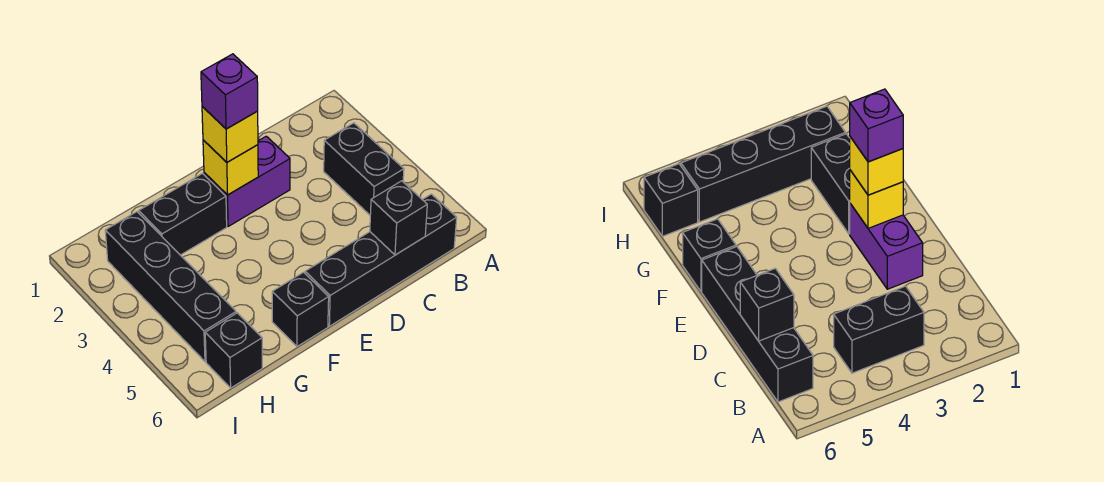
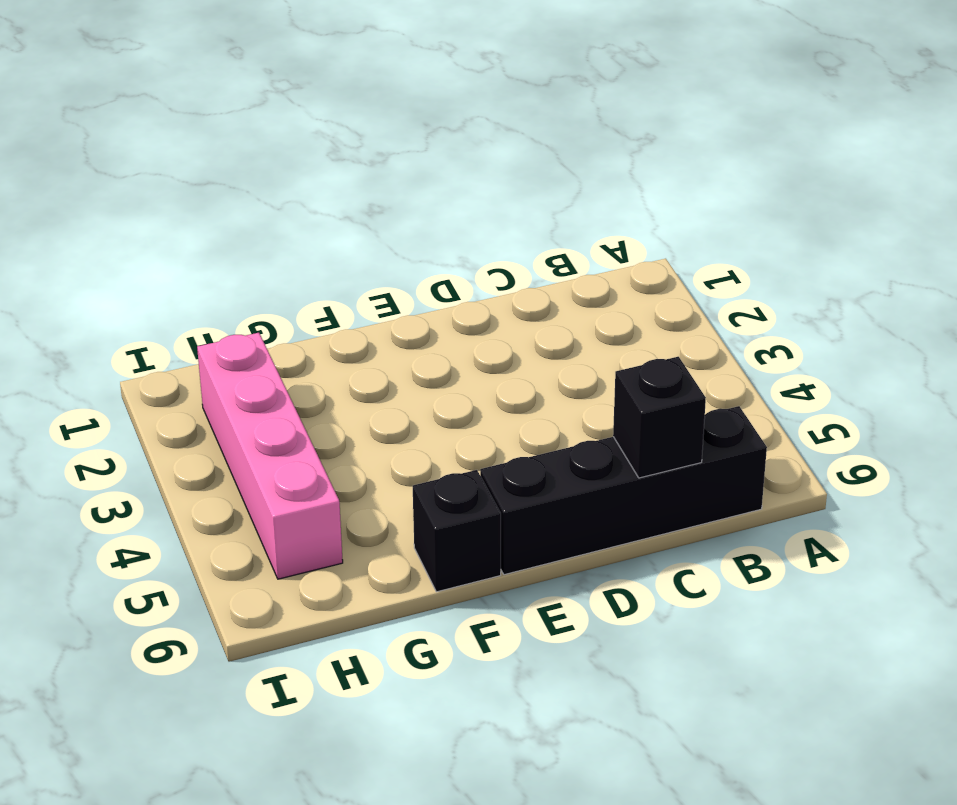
pink brick H2:H5 level 1 -> black brick H2:H5 level 1
none -> black brick B3:B4 level 1
none -> purple brick D2:E2 level 1

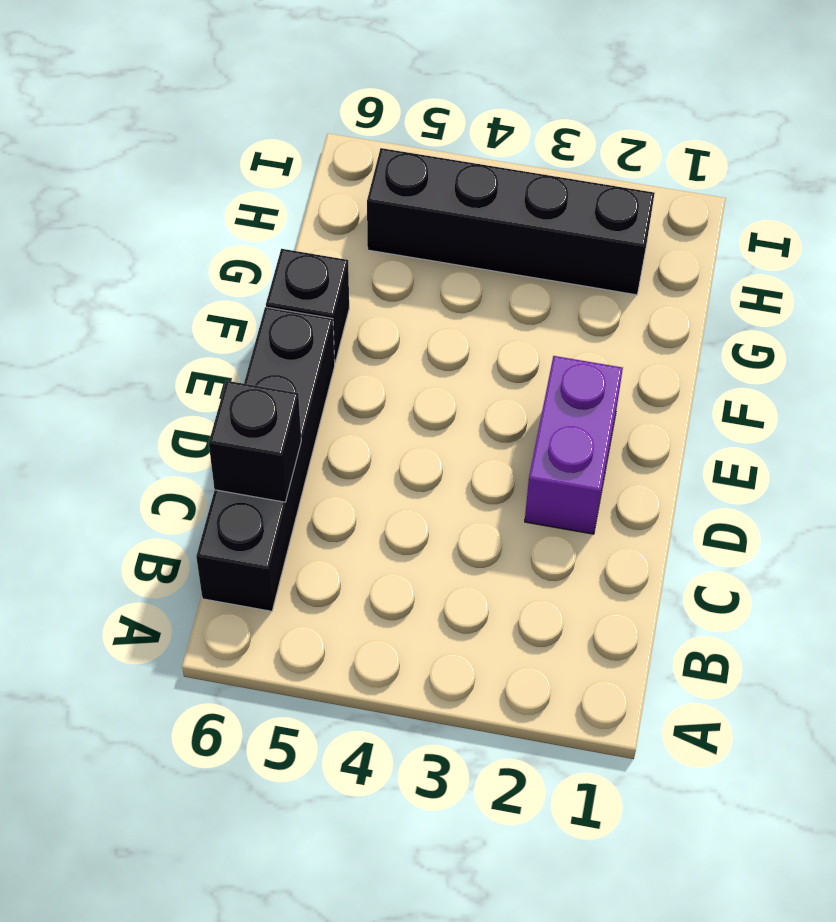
none -> black brick B3:B4 level 1
none -> black brick F2:G2 level 1

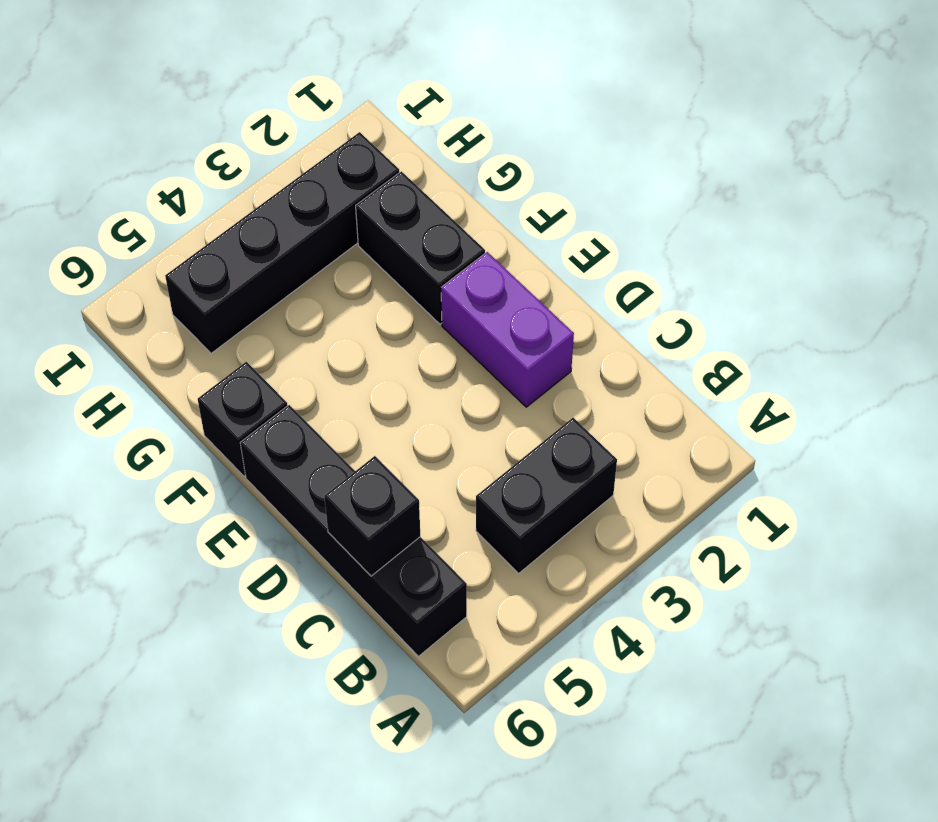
none -> black brick H6 level 1
none -> yellow brick E2 level 2

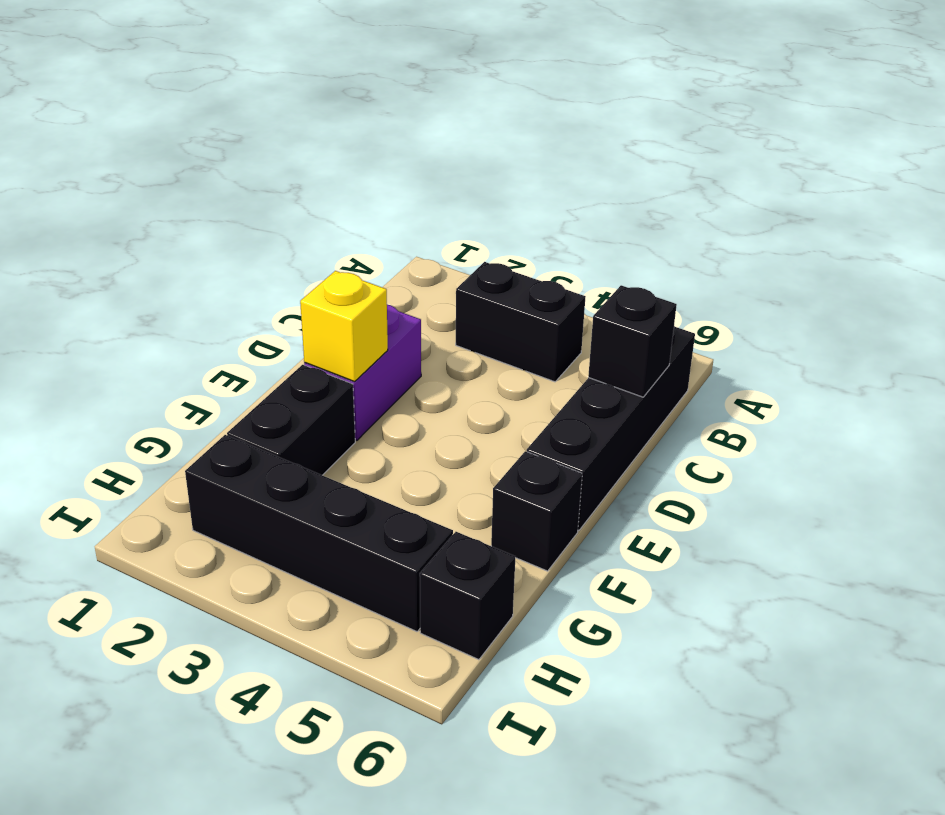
none -> yellow brick E2 level 3
none -> purple brick E2 level 4

